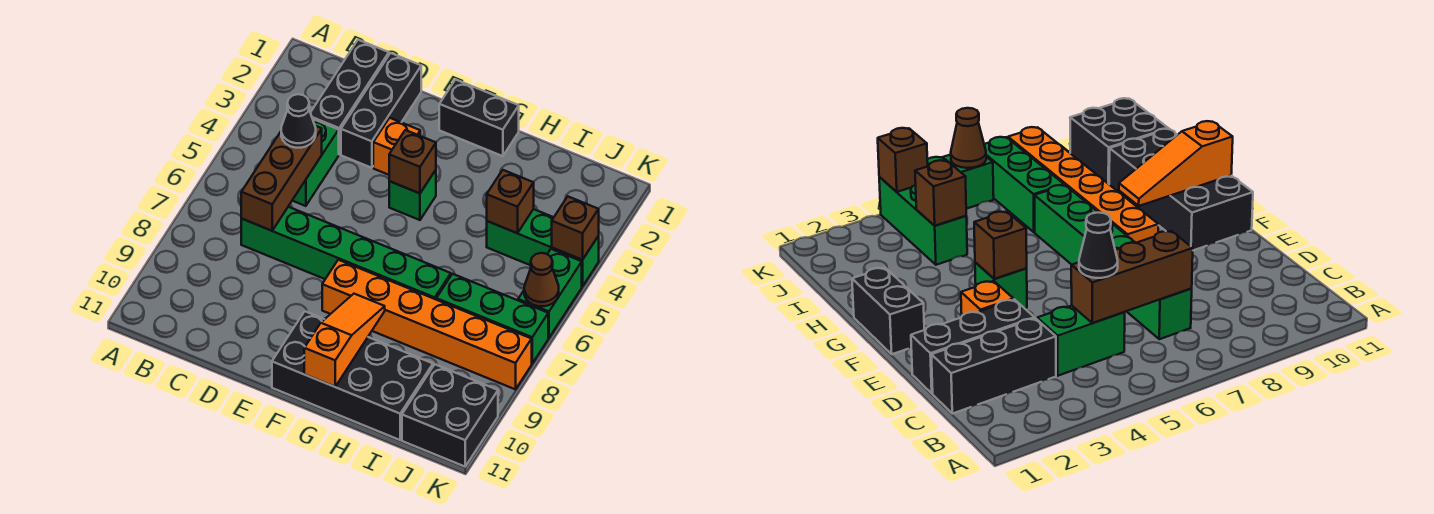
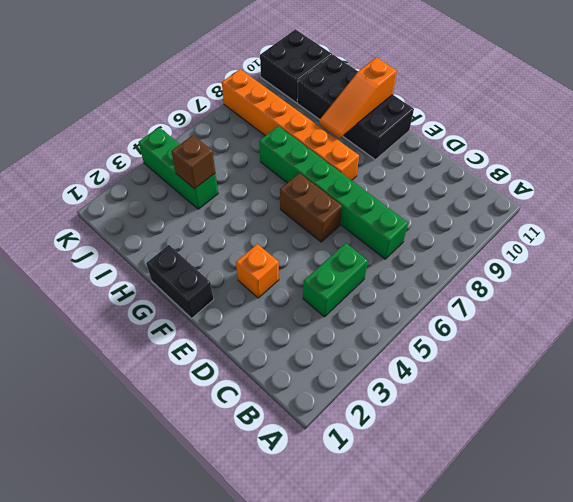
brown brick E6:F6 level 1 -> none
none -> black brick C1:C3 level 1
none -> black brick D1:D3 level 1
none -> green brick F4 level 1

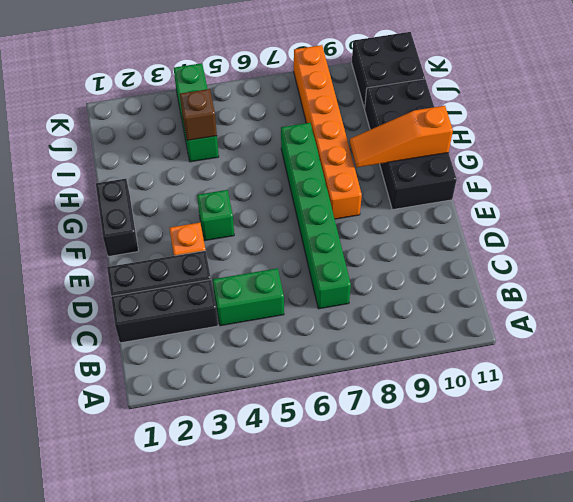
none -> green brick I7:K7 level 1
none -> green brick K5:K6 level 1
none -> brown brick C5:C7 level 2

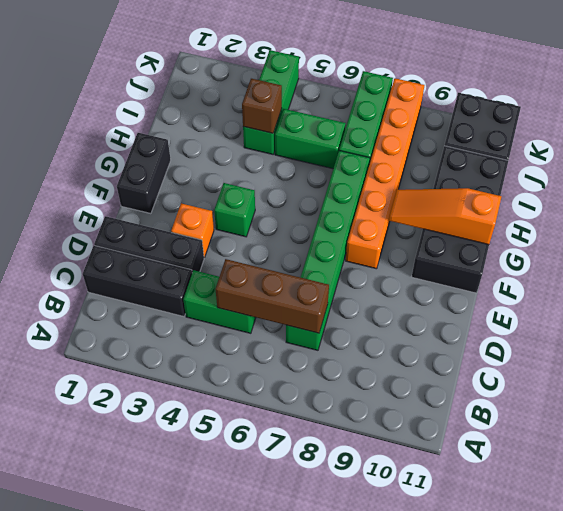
green brick I5:I6 level 1 -> green brick K5:K6 level 1
none -> brown brick F4 level 2
none -> brown brick K4 level 2
none -> brown cone K6 level 2

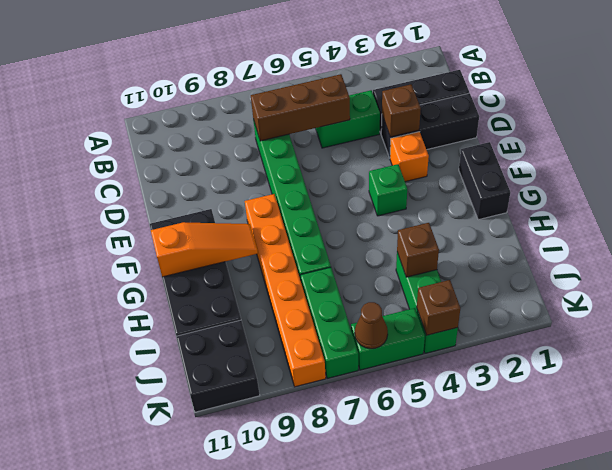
brown brick D3 level 2 -> brown brick F4 level 2
none -> black cone C5 level 3

